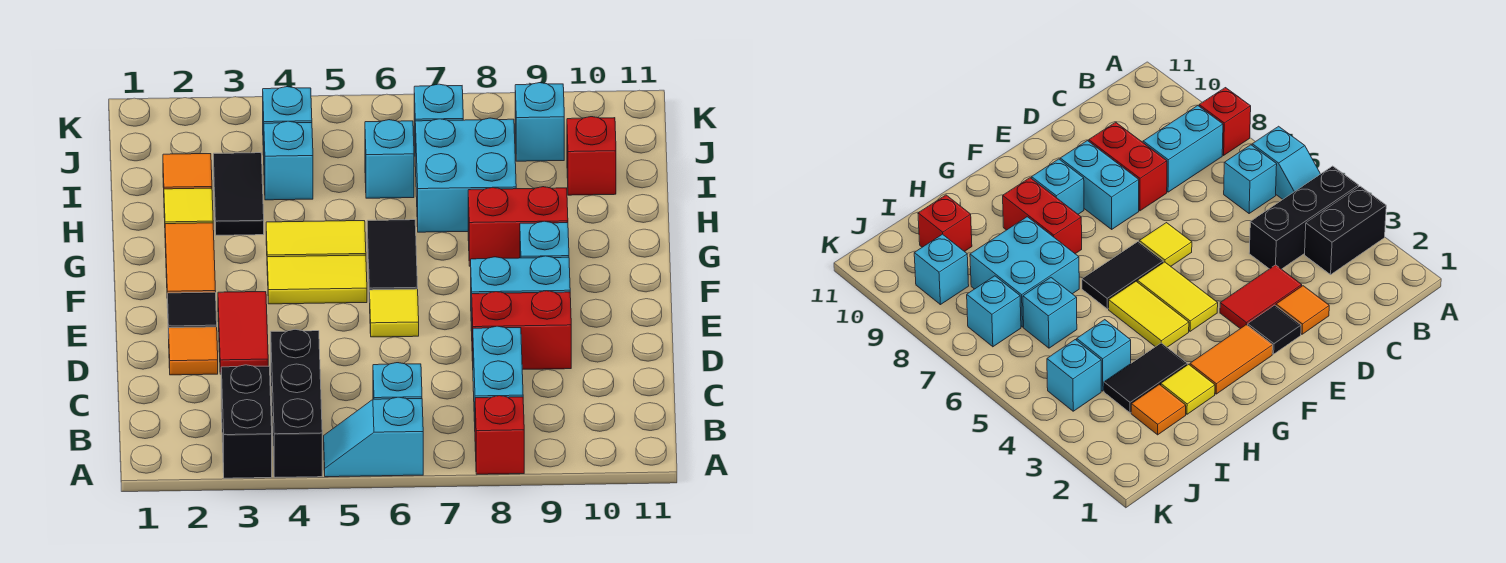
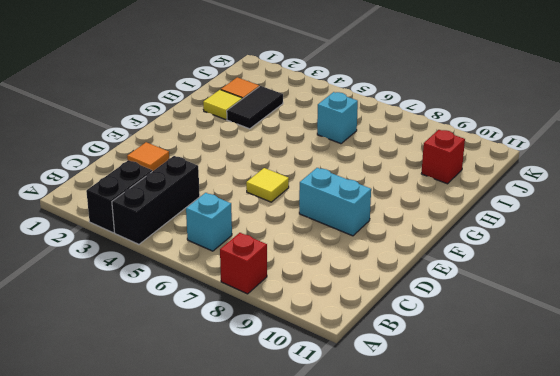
none -> cyan slope A5:A6 level 1 top 6
none -> cyan brick B8:C8 level 1
none -> red tile D3:E3 level 1

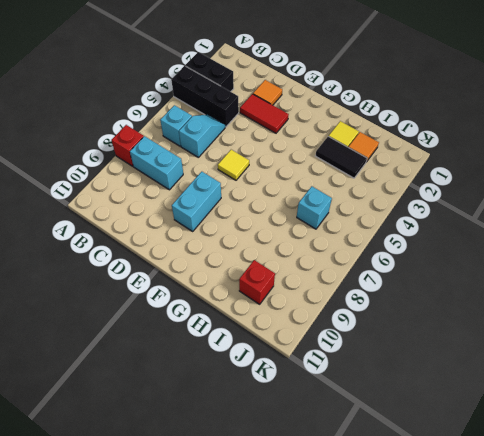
cyan slope C5:C6 level 1 top 6 -> cyan slope A5:A6 level 1 top 6
none -> red brick D8:D9 level 1
none -> black tile E2 level 1
none -> orange tile F2:G2 level 1

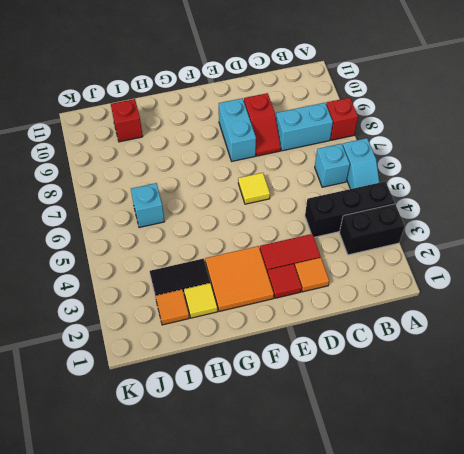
red slope D8:D9 level 1 top 9 -> red brick D8:D9 level 1
red tile E2 level 1 -> black tile E2 level 1
orange tile F2:G3 level 1 -> orange tile F2:G2 level 1
none -> yellow tile F4:F5 level 1
none -> black tile F6:G6 level 1
none -> cyan brick F9 level 1

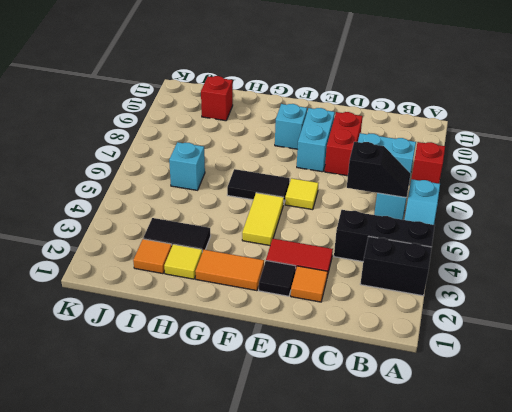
black slope B6:C6 level 2 top C -> none
none -> yellow tile G4:G5 level 1
none -> red brick G8:G9 level 1
none -> cyan brick H7:I8 level 1

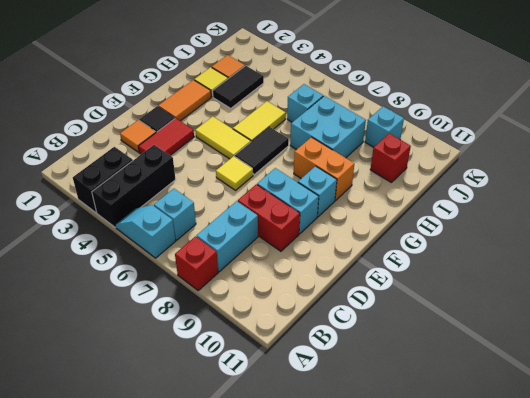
yellow tile G5:H5 level 1 -> yellow tile G4:G5 level 1
orange brick G8:G9 level 1 -> red brick G8:G9 level 1
none -> cyan brick I4 level 1
none -> cyan brick J4 level 1
none -> cyan brick J7 level 1

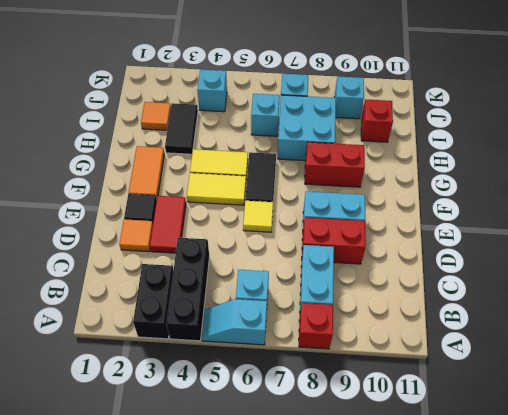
none -> cyan brick F9 level 1
none -> yellow tile H2 level 1
none -> cyan brick I4 level 1

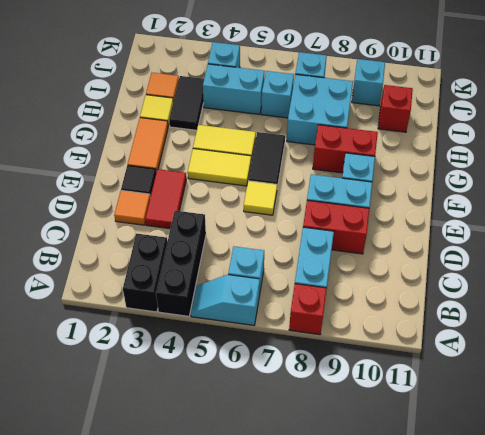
cyan brick I4:I5 level 1 -> cyan brick I4 level 1

